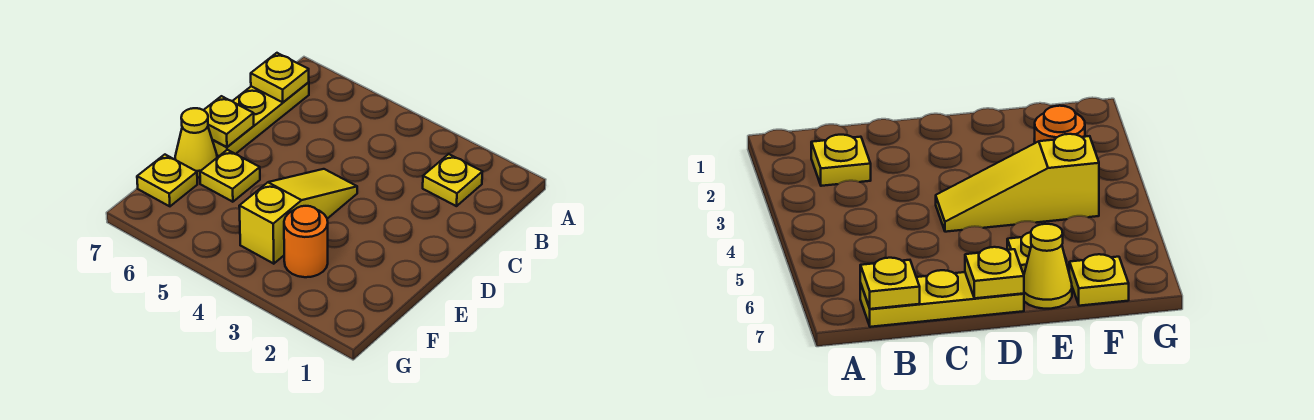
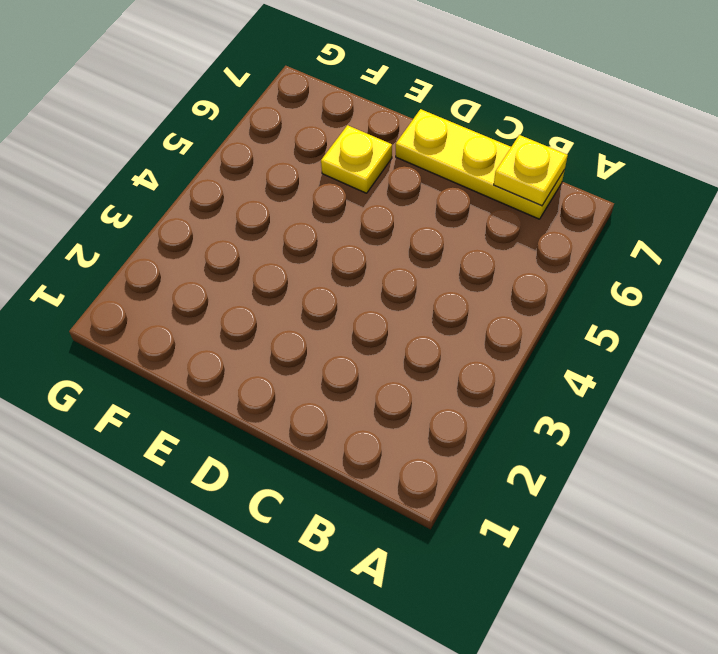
none -> yellow plate B2 level 1
none -> yellow slope D4:F4 level 1 top F

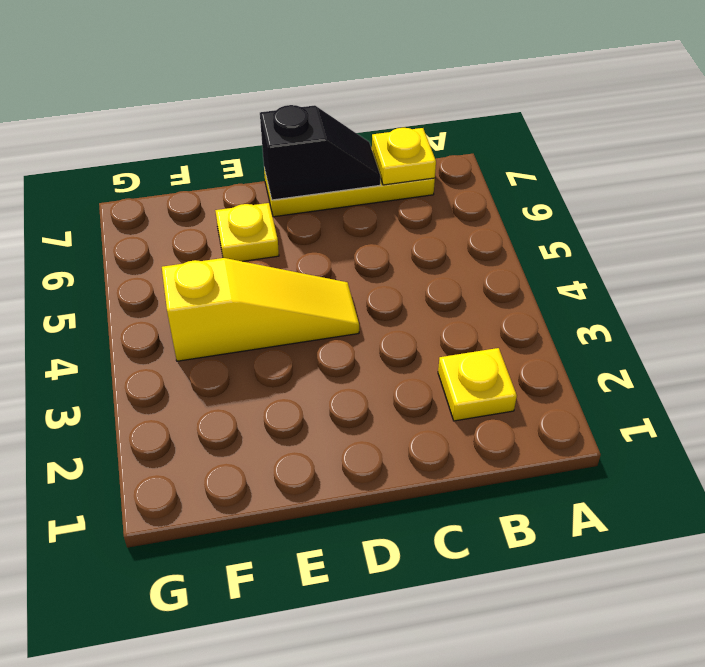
black slope C7:D7 level 2 top D -> yellow plate D7 level 2
none -> yellow cone E7 level 1
none -> orange round brick F3 level 1

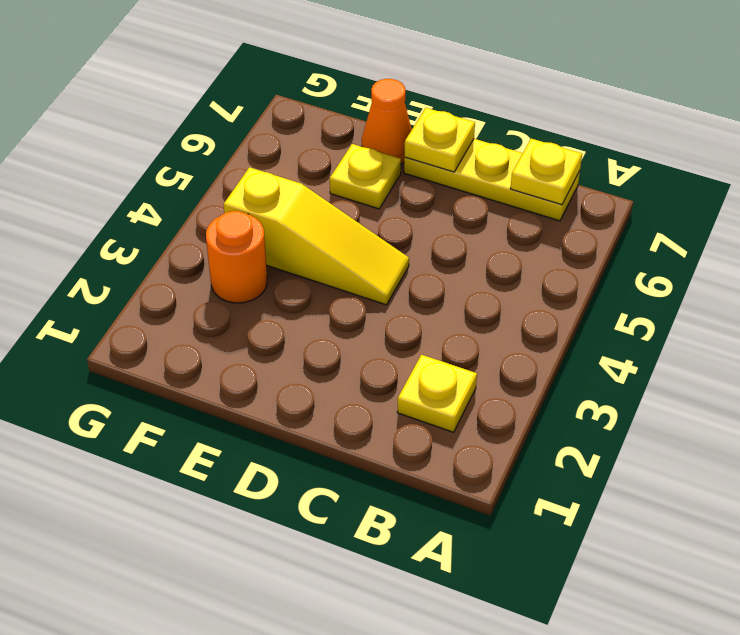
orange cone E7 level 1 -> yellow cone E7 level 1
none -> yellow plate F7 level 1

